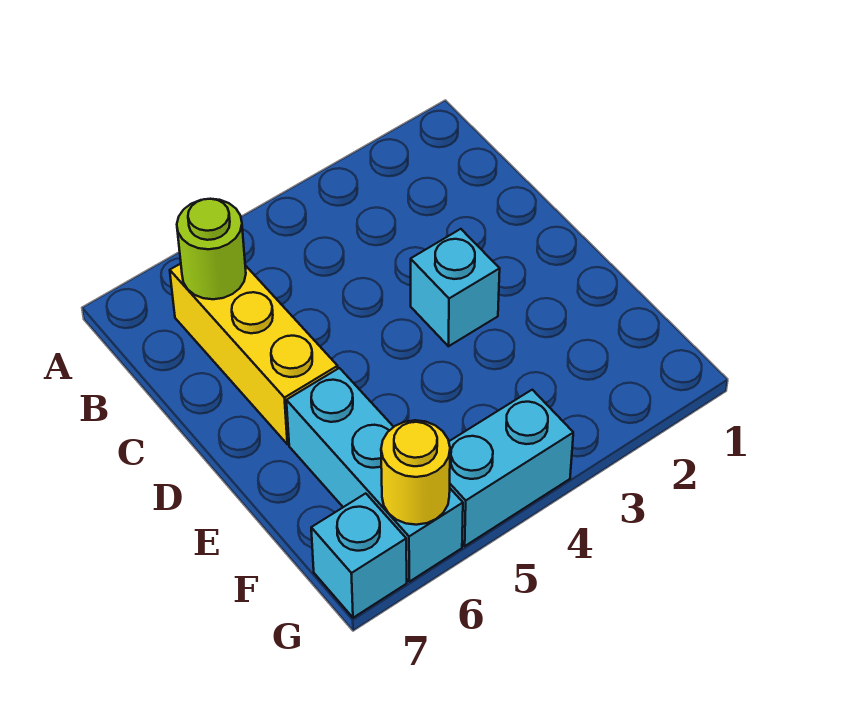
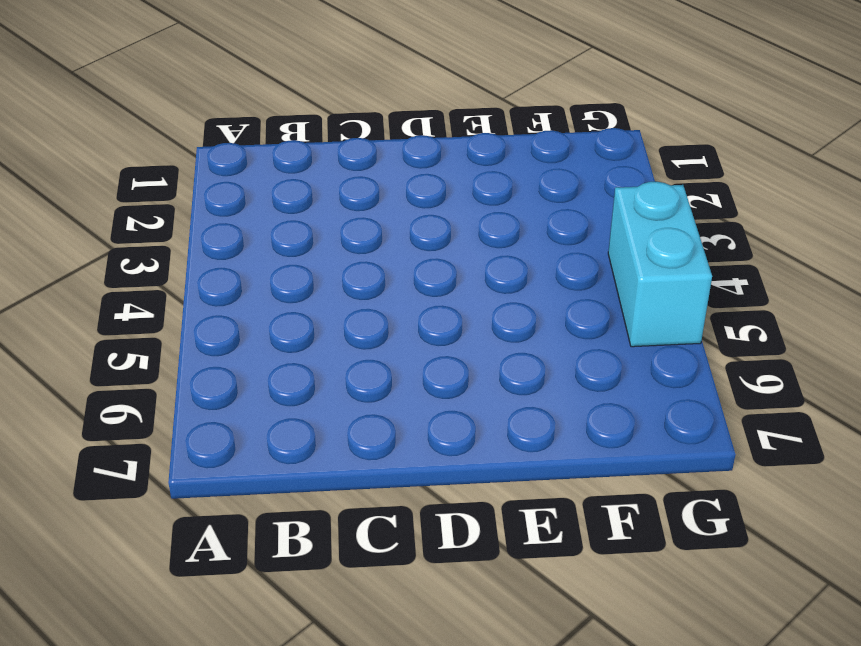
none -> yellow brick B6:D6 level 1
none -> cyan brick D3 level 1

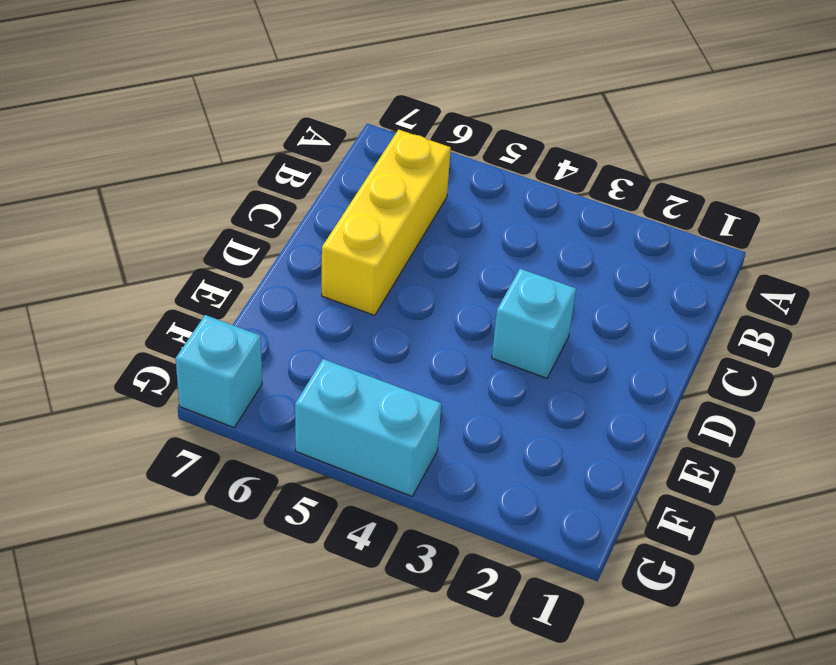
none -> cyan brick E6:G6 level 1
none -> lime round brick B6 level 2

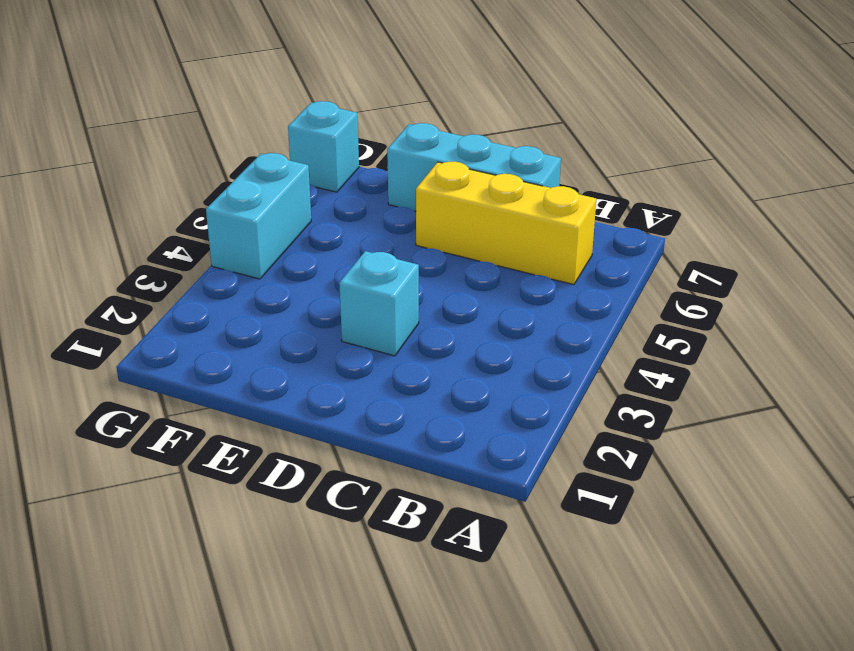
cyan brick C7:E7 level 1 -> cyan brick E6:G6 level 1
none -> lime round brick B6 level 2
none -> yellow round brick G6 level 2

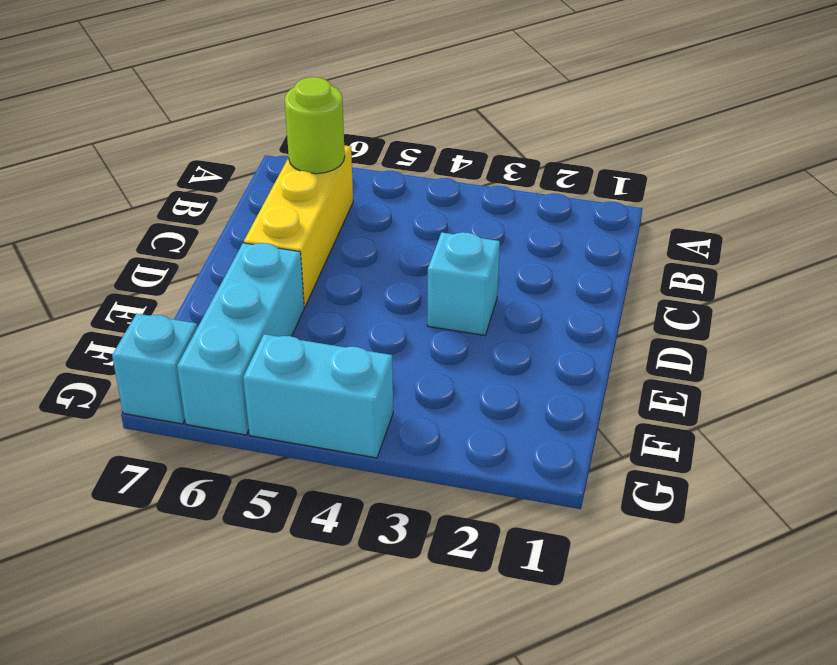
none -> yellow round brick G6 level 2

